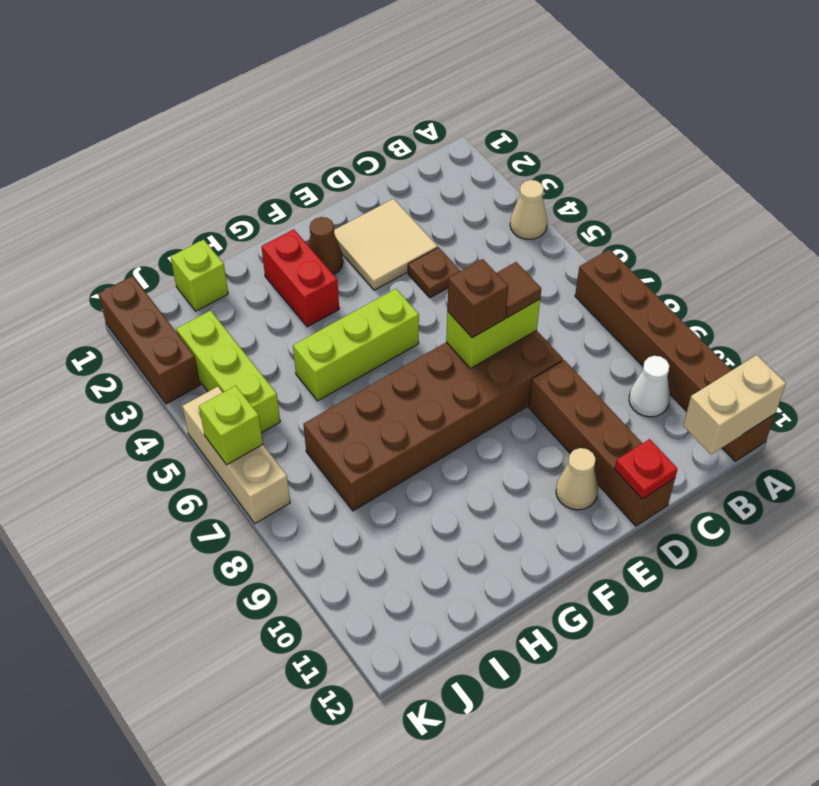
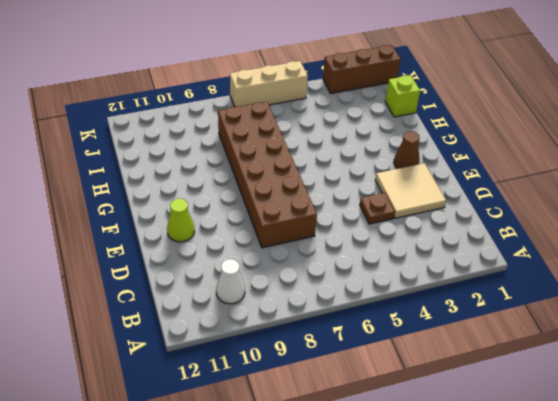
lime cone E11 level 1 -> tan cone E11 level 1
none -> tan cone A4 level 1
none -> brown brick A7:A12 level 1
none -> brown brick D9:D12 level 1

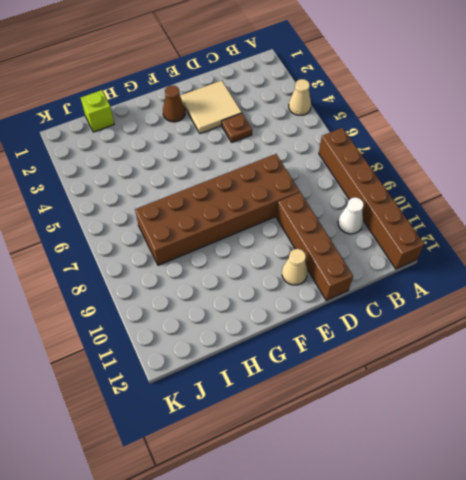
none -> lime brick F5:H5 level 1
none -> red brick G2:G3 level 1
none -> lime brick J3:J5 level 1

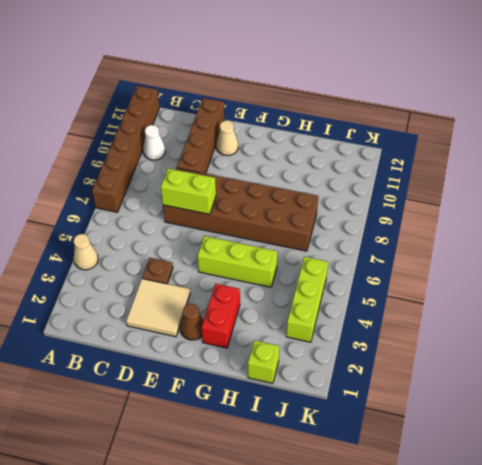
none -> brown brick K1:K3 level 1
none -> tan brick K5:K7 level 1
none -> tan brick A12:B12 level 2

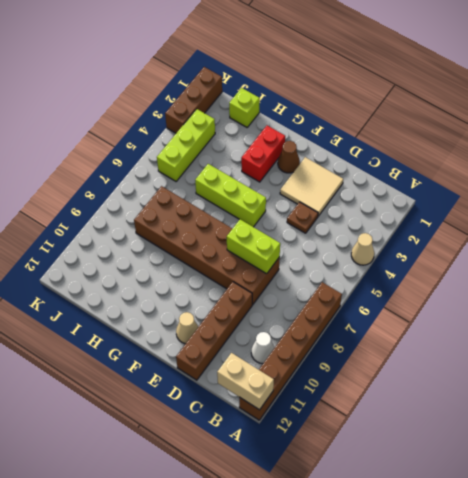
none -> tan brick K5:K7 level 1
none -> red plate D12 level 2
none -> lime brick K6 level 2

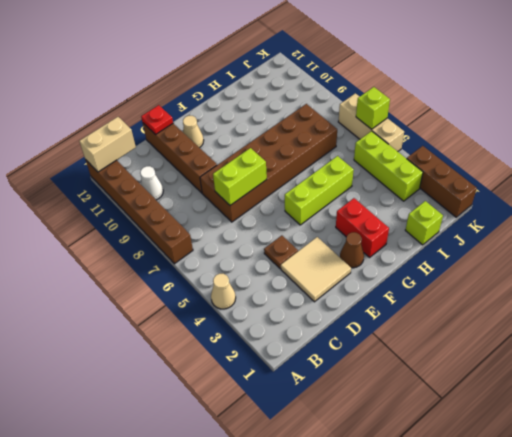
none -> brown tile D7 level 3
none -> brown brick E7 level 3

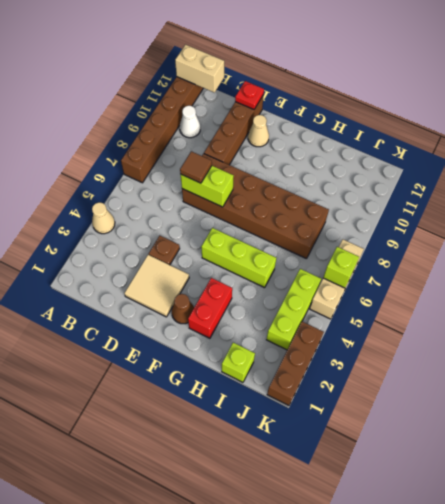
none -> brown brick E7 level 3

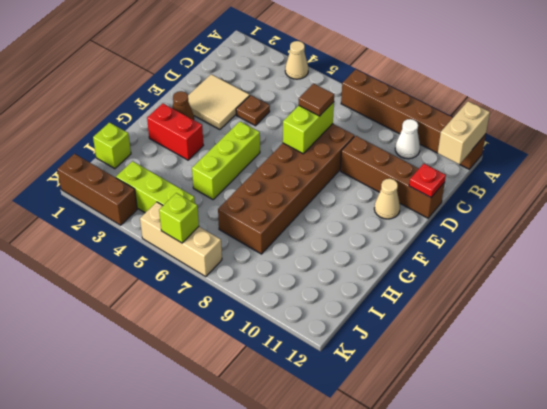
none -> brown brick E7 level 3

